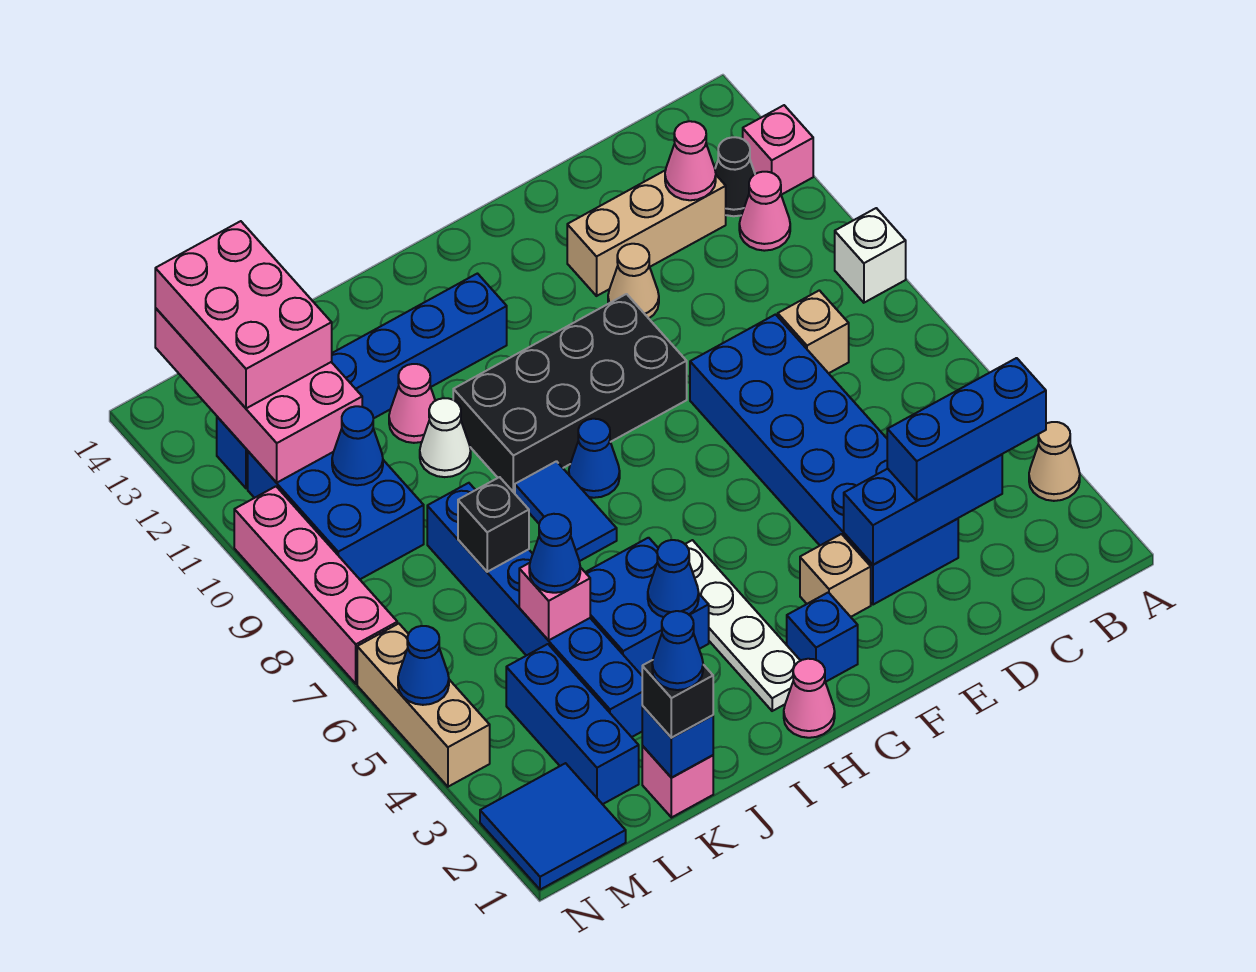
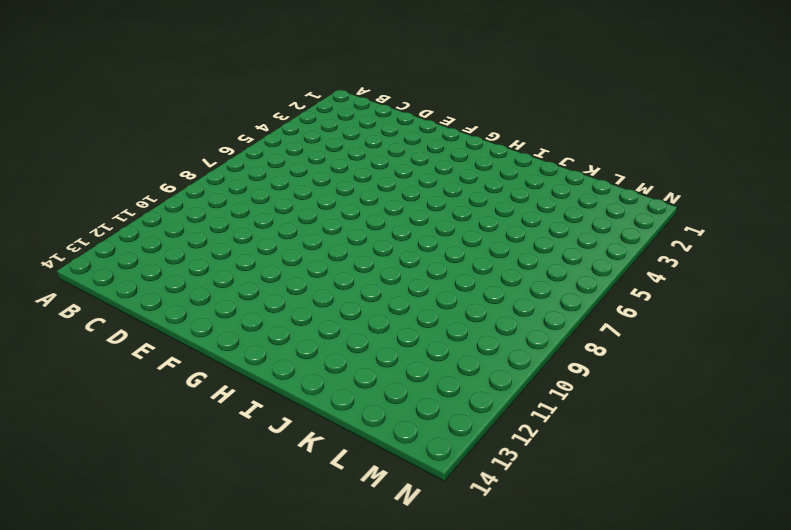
none -> tan cone A3 level 1
none -> white brick A9 level 1
none -> pink brick A12 level 1
none -> pink cone B11 level 1

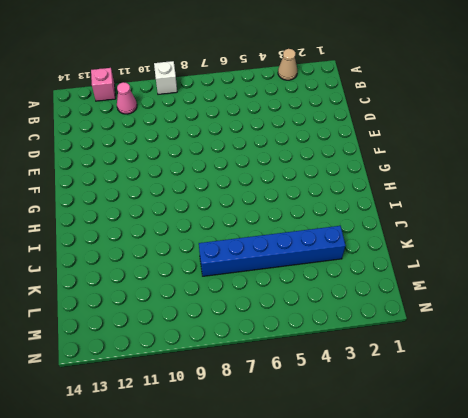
none -> black cone B12 level 1
none -> tan brick C8 level 1
none -> tan brick C12:E12 level 1
none -> blue brick D3:E8 level 1

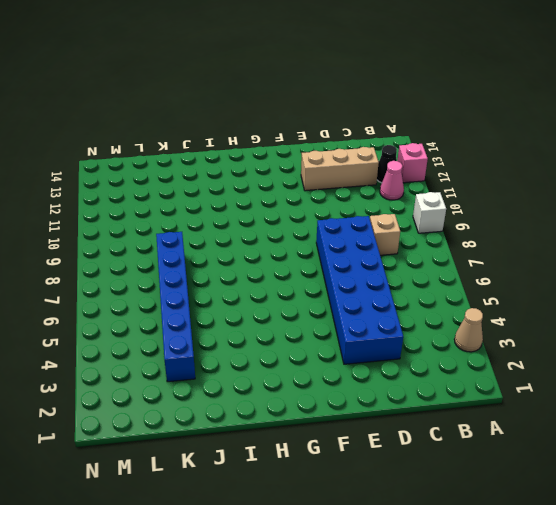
none -> tan cone E11 level 1
none -> tan brick F3 level 1
none -> black brick F9:I10 level 1
none -> blue brick G2 level 1

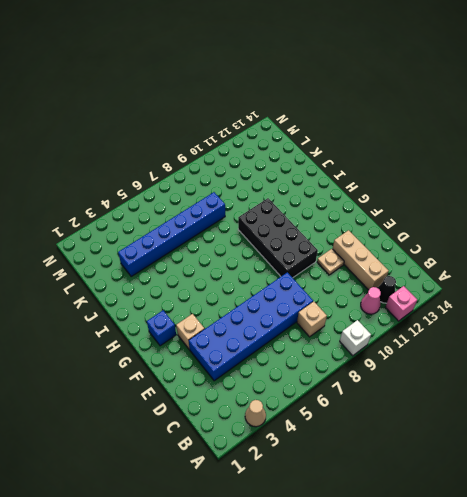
tan plate E11 level 1 -> tan cone E11 level 1
none -> pink cone H1 level 1
none -> white plate H2:H5 level 1
none -> blue cone H8 level 1
none -> blue brick H12:M12 level 1

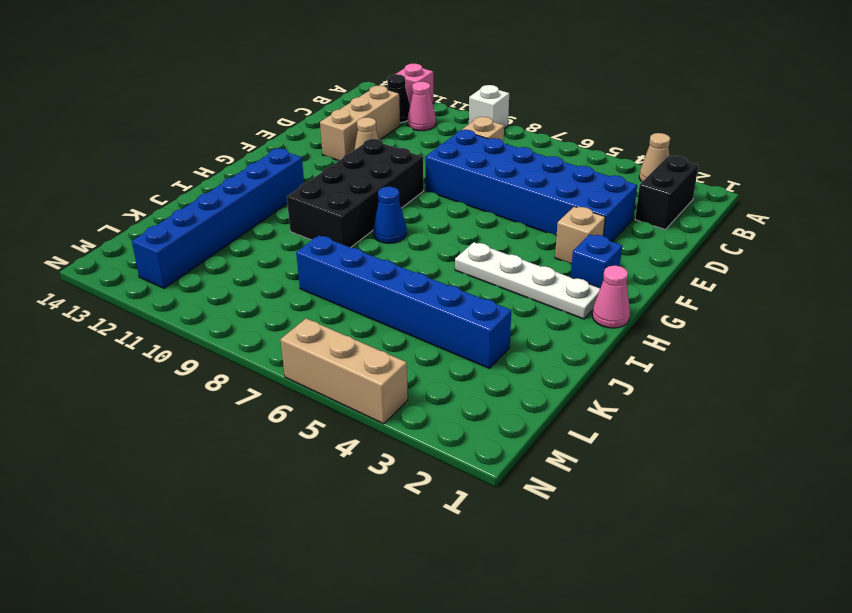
black brick B2:C2 level 1 -> none
none -> blue brick I4:J5 level 1
none -> blue tile I7:I8 level 1
none -> white cone J10 level 1
none -> pink cone J11 level 1

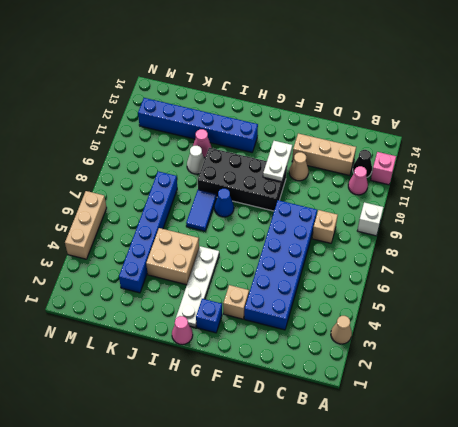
white plate F10:F11 level 2 -> none
tan brick I4:J5 level 1 -> blue brick I4:J5 level 1
none -> pink brick K1 level 1
none -> blue brick L2:L4 level 1
none -> blue brick L9:M11 level 1
none -> blue tile M1:N2 level 1

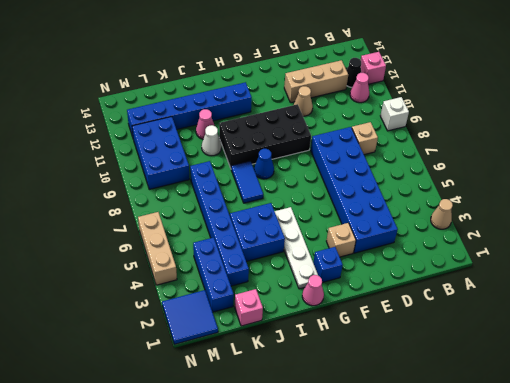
none -> pink brick N7:N10 level 1
none -> blue brick C3:E3 level 2
none -> pink cone C12 level 2
none -> blue cone I4 level 2

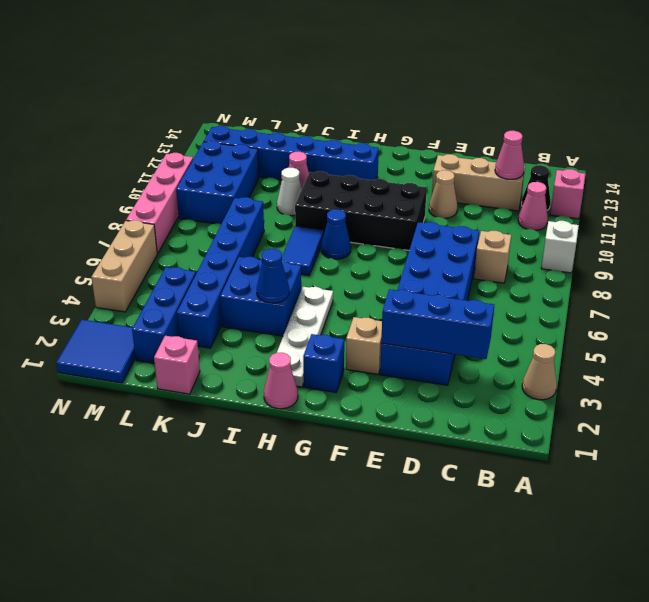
none -> blue brick K1 level 2
none -> pink brick K5 level 2
none -> black brick K7 level 2
none -> blue cone L10 level 2

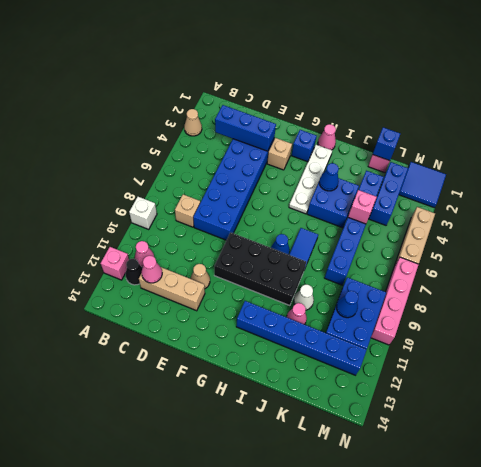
none -> black brick K7 level 2
none -> pink brick L11:M14 level 2
none -> blue cone N5 level 2
none -> blue brick B3:D3 level 3

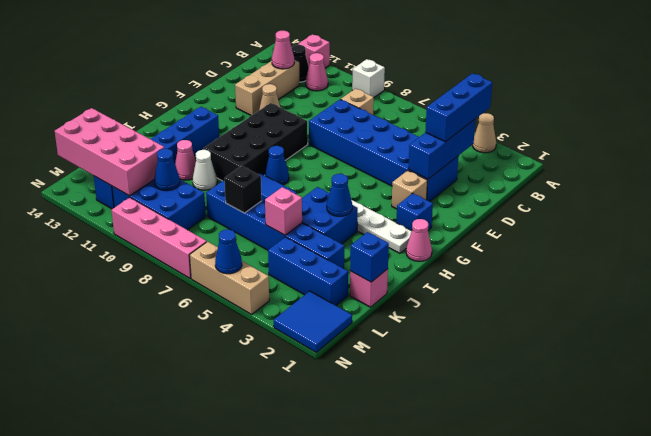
none -> black brick K1 level 3
none -> blue cone K5 level 3
none -> pink brick L12:M14 level 3
none -> blue cone K1 level 4

